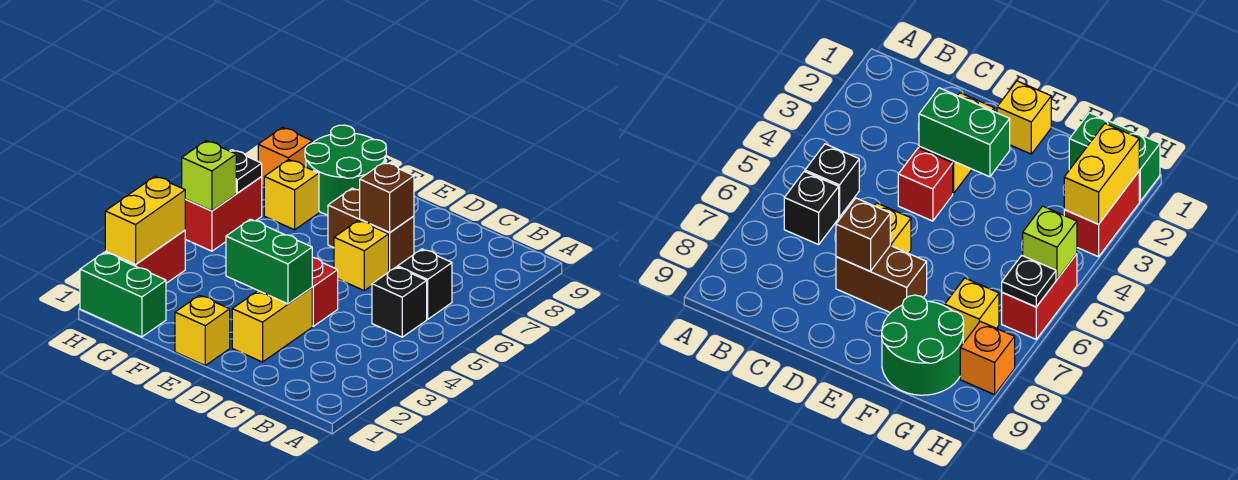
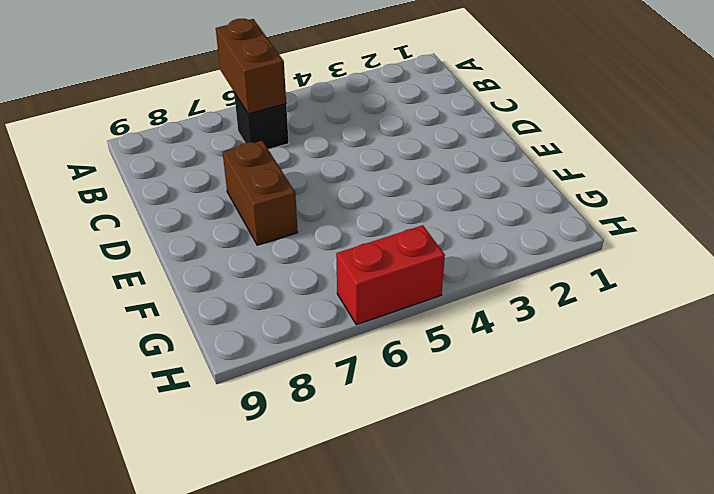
brown brick A6:B6 level 2 -> none
none -> black brick B5 level 1
none -> yellow brick D2:D3 level 1
none -> red brick D4 level 1

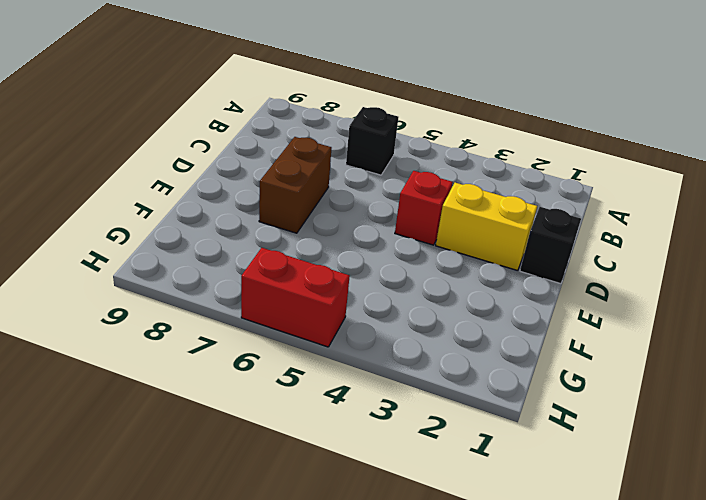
black brick D1 level 1 -> black brick B5 level 1
none -> yellow brick D6 level 1
none -> yellow brick E1 level 1
none -> green round brick F8:G9 level 1

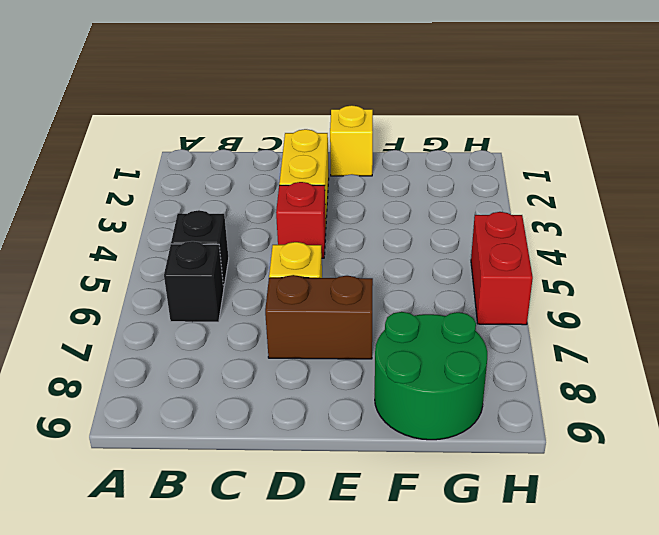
none -> green brick G1:H1 level 1
none -> yellow brick G7 level 1
none -> red brick H2:H3 level 1

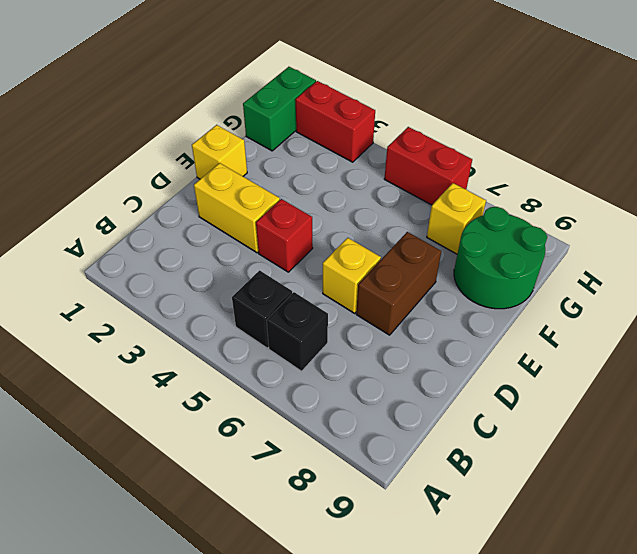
none -> orange brick H8 level 1
none -> green brick D3:E3 level 2
none -> brown brick D7 level 2

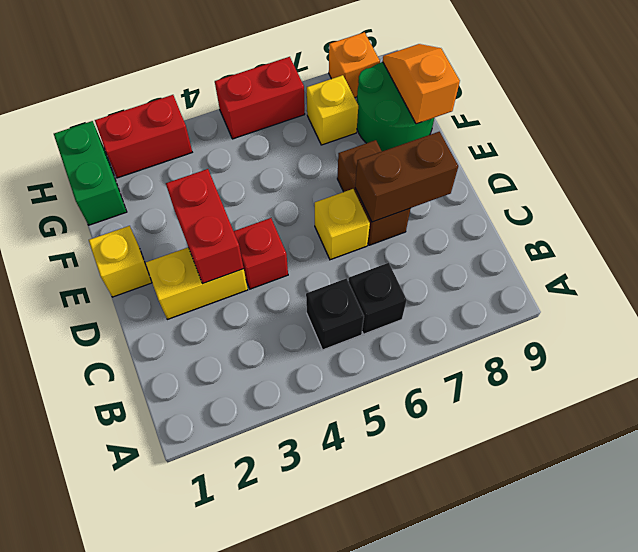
red brick D3:E3 level 2 -> green brick D3:E3 level 2
brown brick D7:D8 level 2 -> brown brick D7 level 2
orange slope F9:G9 level 2 top F -> none
none -> yellow brick H2:H3 level 2
none -> lime brick H5 level 2
none -> black plate H6 level 2

